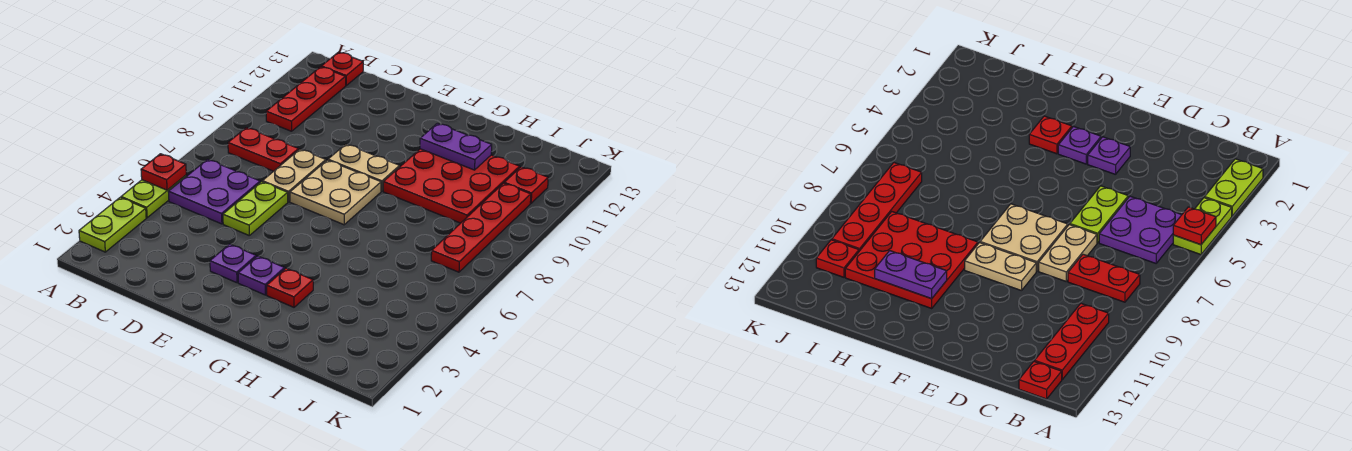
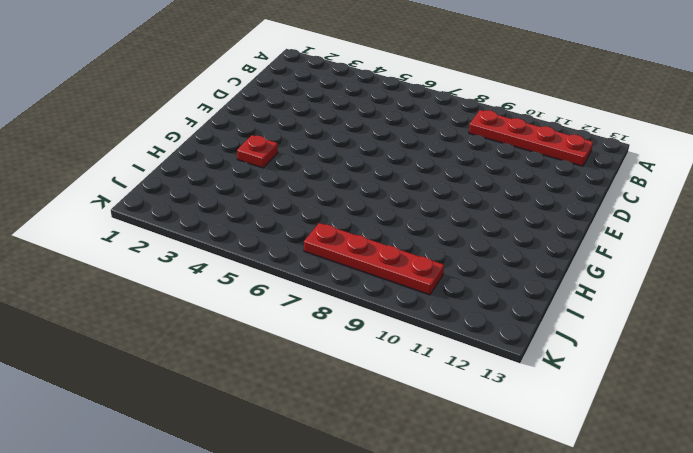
red plate B9:B12 level 1 -> red plate B10:B12 level 1
none -> lime plate A2:A3 level 1
none -> lime plate A4:A5 level 1
none -> purple plate B5:C6 level 1

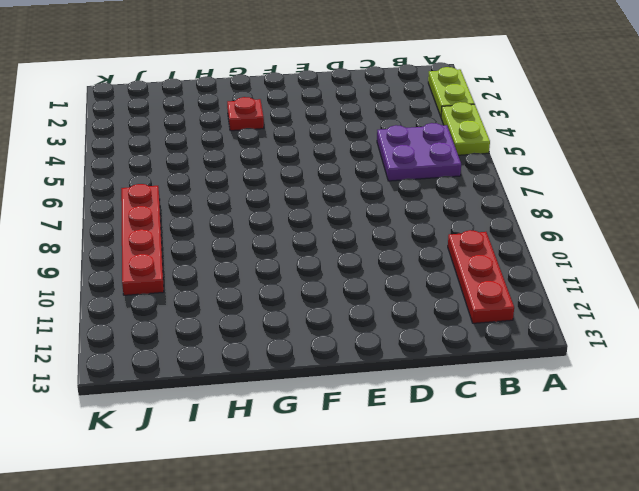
none -> red plate B8:C8 level 1
none -> red plate B13 level 1
none -> lime plate D5:D6 level 1

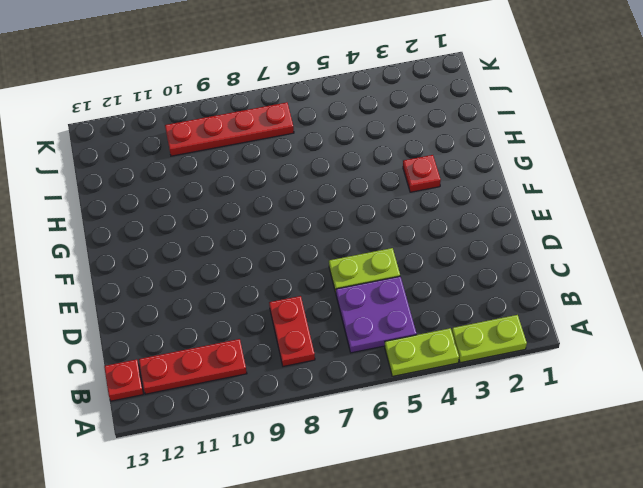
none -> tan plate D7:D8 level 1
none -> purple plate E3 level 1
none -> tan plate E7:F8 level 1

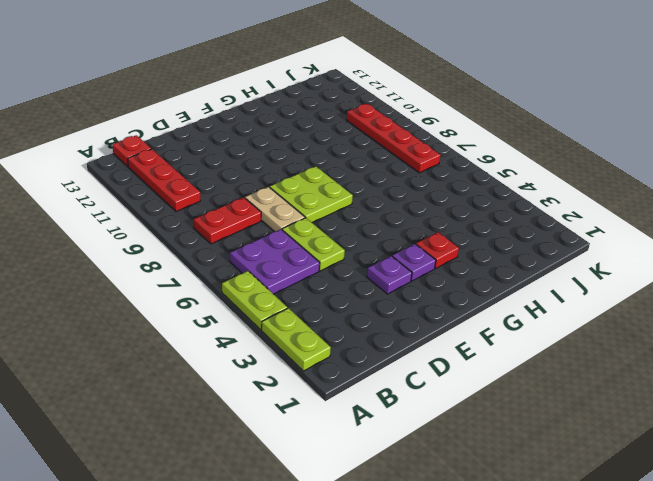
lime plate E7:F8 level 1 -> tan plate E7:F8 level 1
none -> tan plate E9:F9 level 1
none -> red plate G9:I11 level 1
none -> red plate J11 level 1

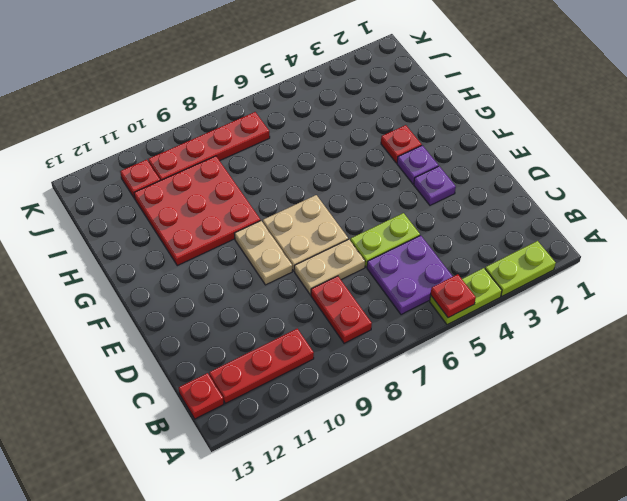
none -> purple plate G11:H11 level 2

